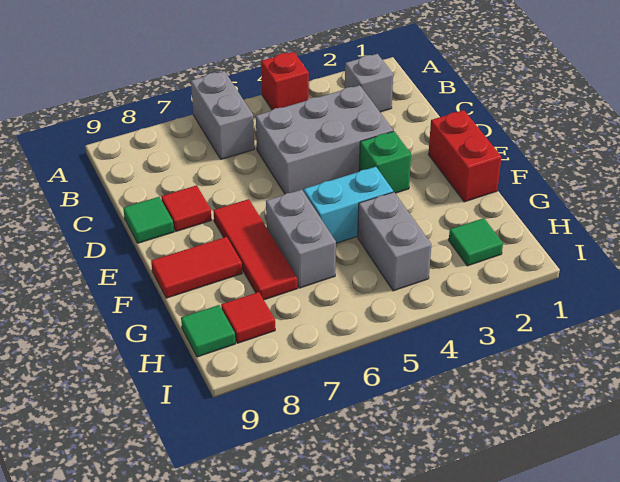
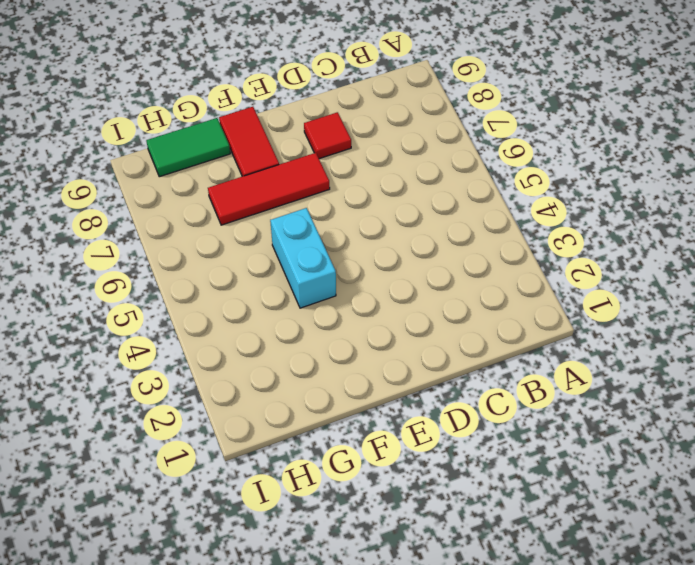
green tile G9:H9 level 1 -> green tile H9 level 1
none -> red brick A4 level 1
none -> grey brick A6:B6 level 1
none -> grey brick B2 level 1

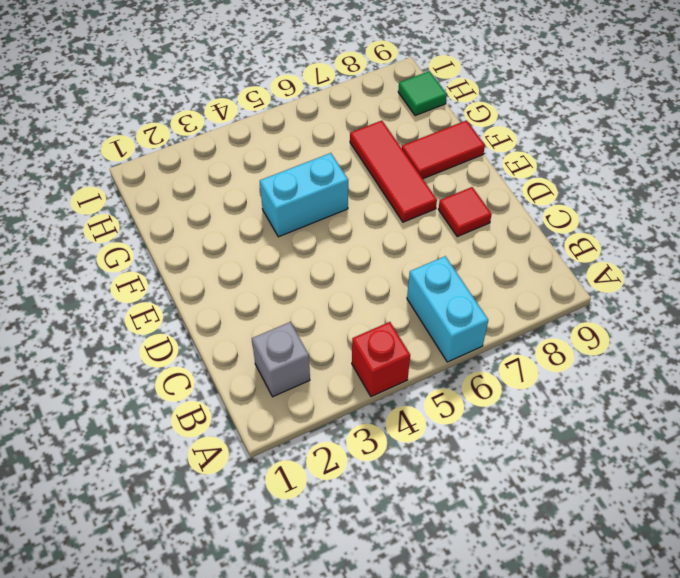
cyan brick A6:B6 level 1 -> grey brick A6:B6 level 1
none -> grey brick C3:D5 level 1
none -> green tile D9 level 1
none -> red brick E1:F1 level 1

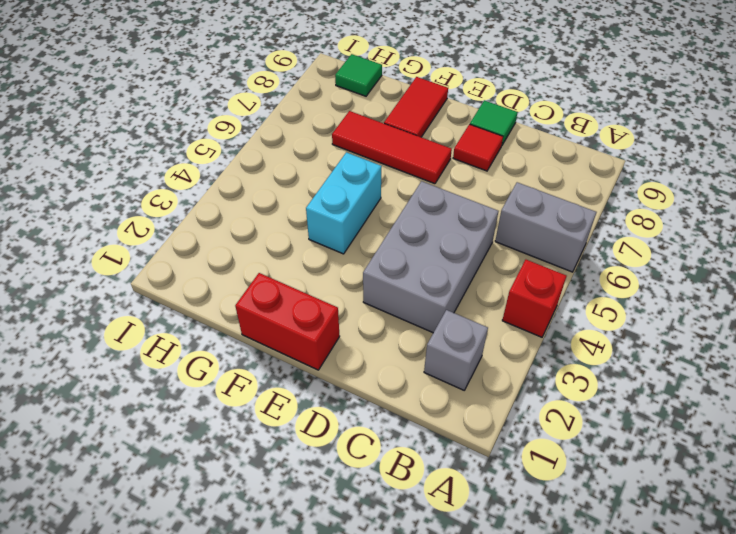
none -> green brick E3 level 1
none -> grey brick F6:G6 level 1
none -> grey brick G4:H4 level 1

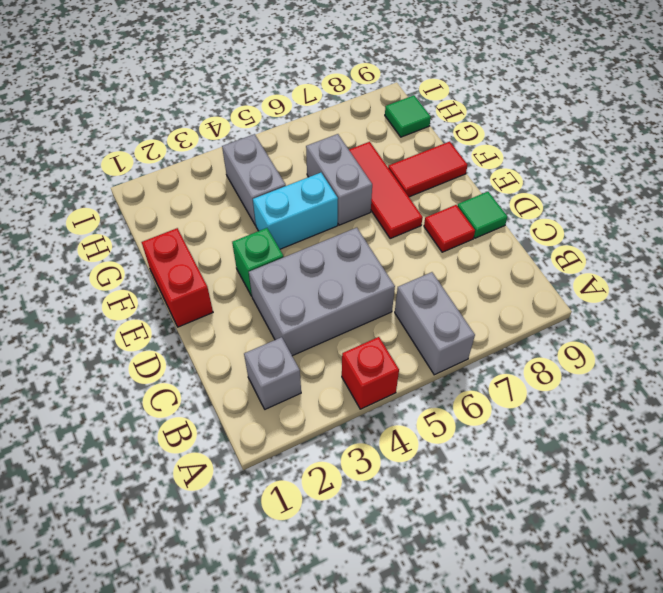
none -> green tile H2 level 1
none -> red tile H8 level 1

